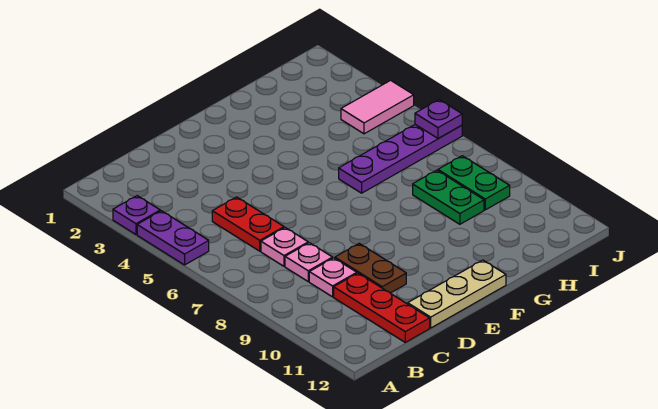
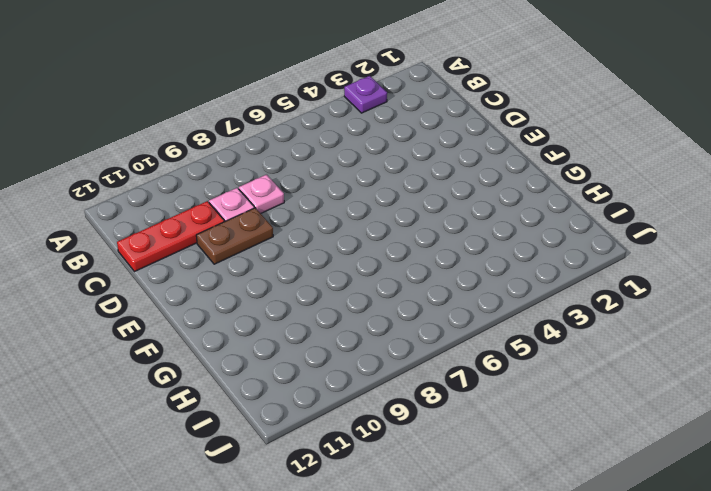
none -> purple plate A4:A5 level 1
none -> red plate C5:C6 level 1
none -> pink plate C7 level 1

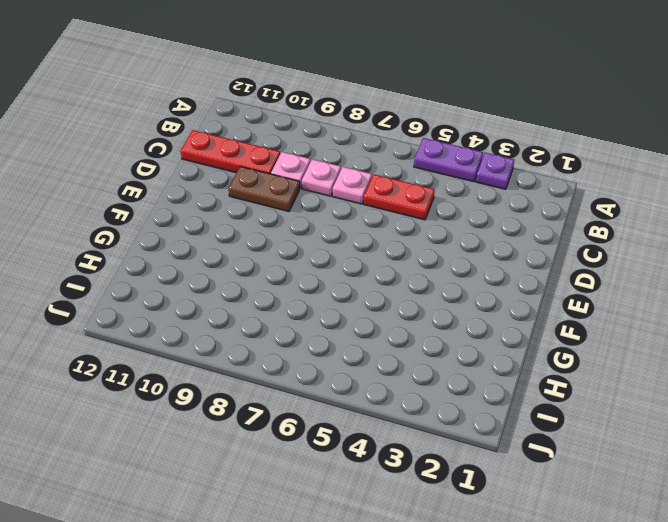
none -> tan plate D12:F12 level 1
none -> purple plate G6:J6 level 1
none -> green plate H8:H9 level 1

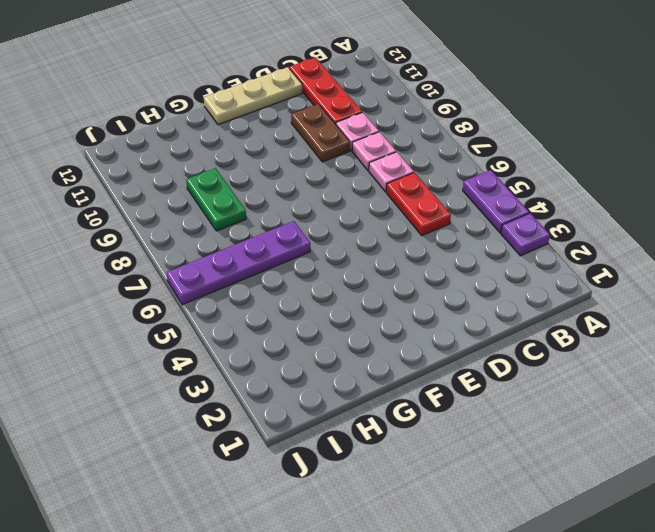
none -> pink tile I4:J4 level 1
none -> green plate I8:I9 level 1
none -> purple plate J6 level 2

